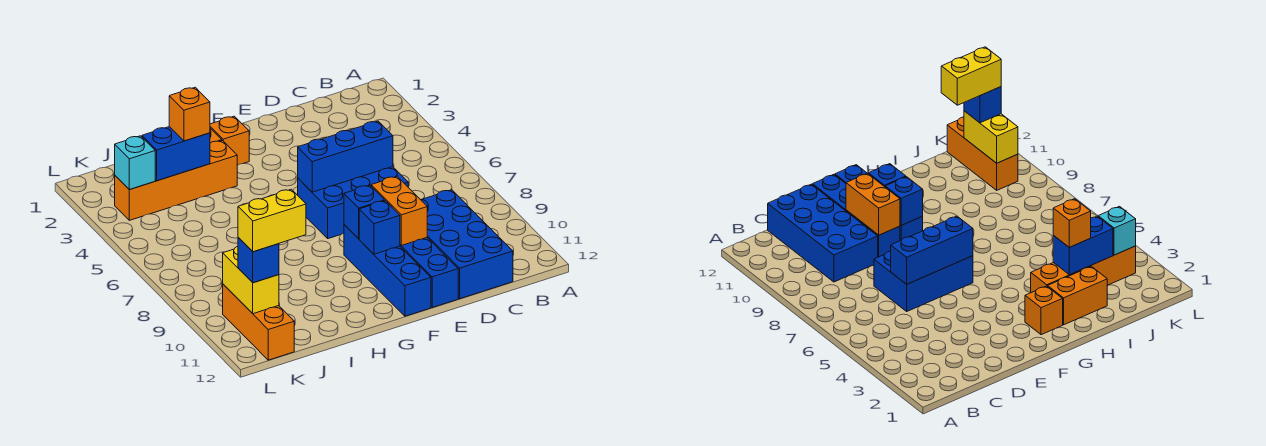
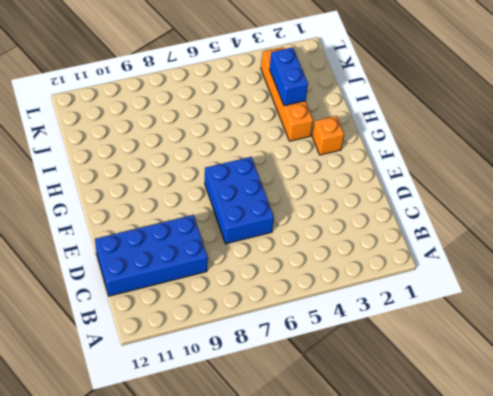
none -> blue brick E9:E12 level 1
none -> blue brick F9:F12 level 1
none -> orange brick H2:I2 level 1

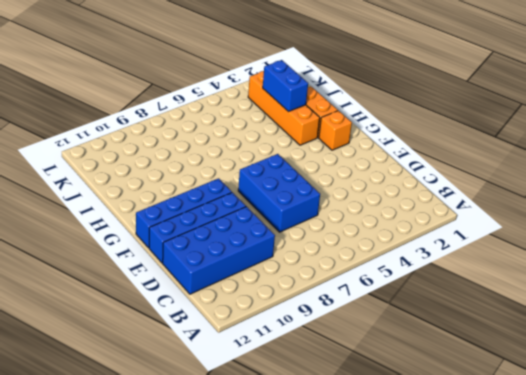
none -> orange brick K10:K12 level 1
none -> blue brick D6:F6 level 2
none -> orange brick E9:E10 level 2

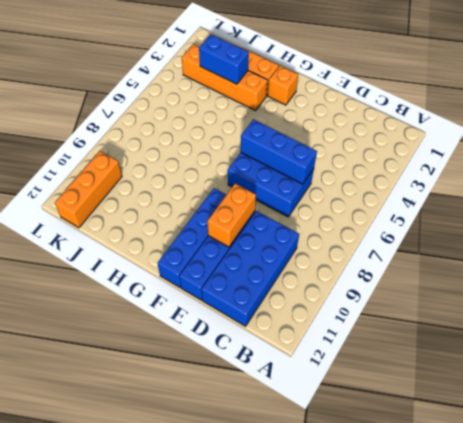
none -> blue brick F9 level 2
none -> blue brick F10 level 2
none -> cyan brick K3 level 2

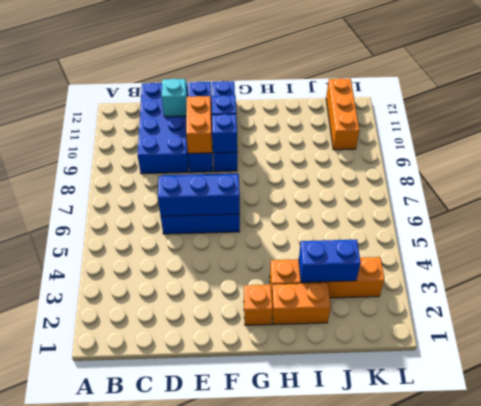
cyan brick D11 level 2 -> cyan brick K3 level 2
none -> yellow brick K10:K11 level 2
none -> orange brick I3 level 3
none -> blue brick K11 level 3

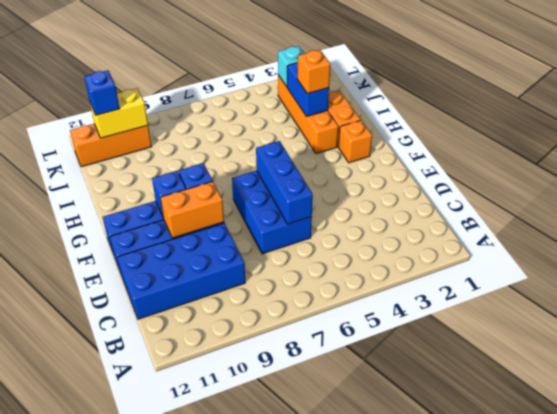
none -> yellow brick J11:K11 level 4

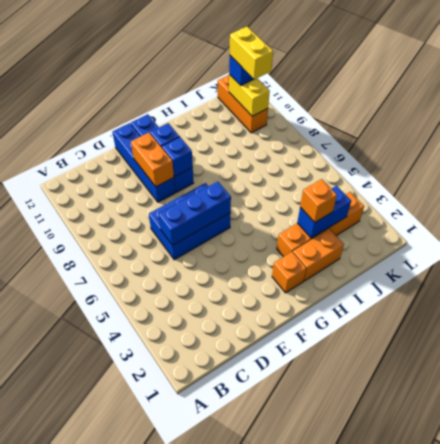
yellow brick K10:K11 level 4 -> yellow brick J11:K11 level 4
none -> blue brick C9:D12 level 1
none -> cyan brick K3 level 2

